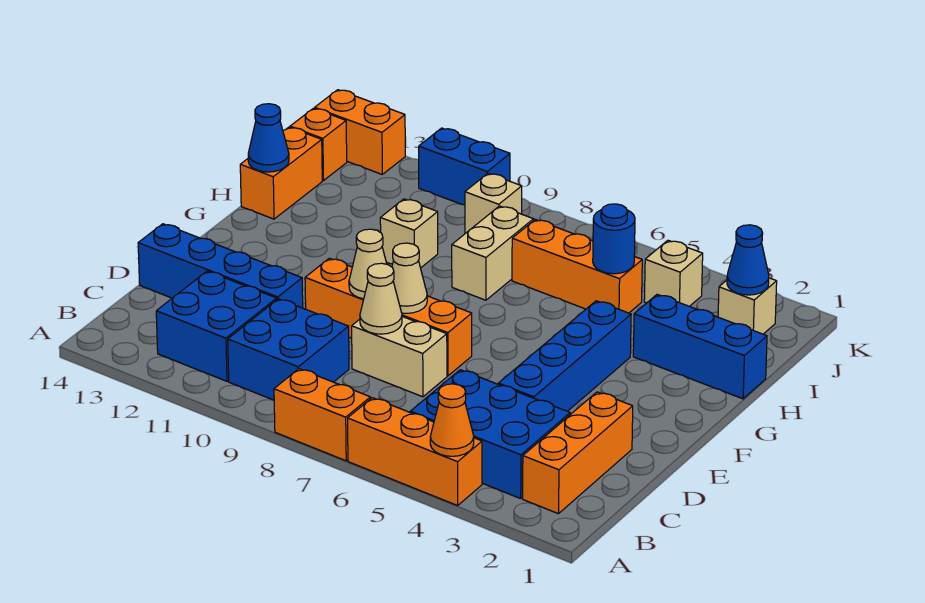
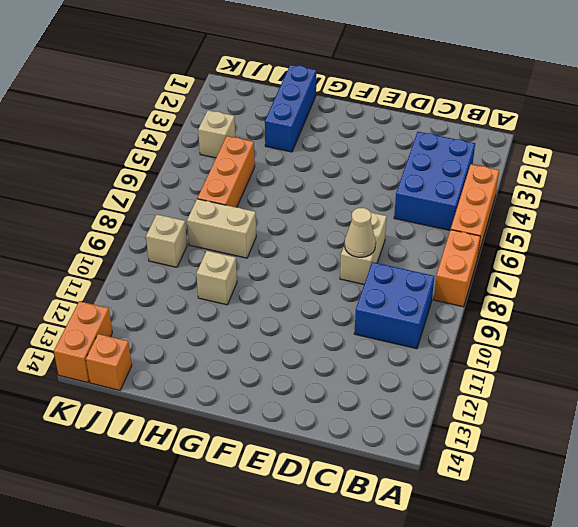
none -> orange brick B2:D2 level 1
none -> blue brick B11:C12 level 1
none -> blue brick D4:G4 level 1

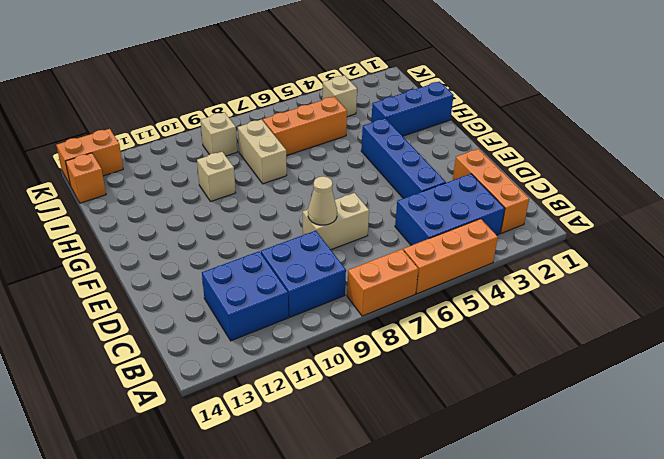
none -> blue brick D11:D14 level 1
none -> orange brick E7:E10 level 1
none -> orange brick H14:I14 level 1

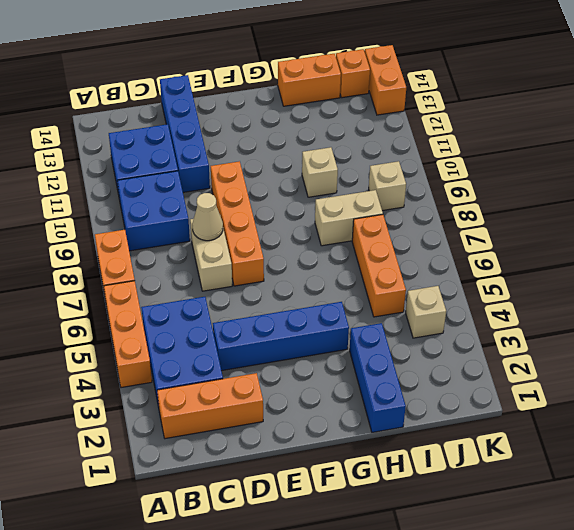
none -> tan brick J2 level 1
none -> blue brick K10:K11 level 1
none -> orange cone A4 level 2

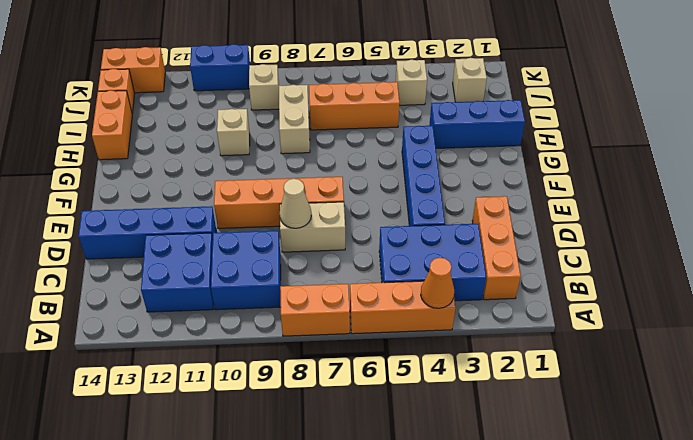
none -> tan cone E8 level 2
none -> tan cone E9 level 2
none -> blue cone H14 level 2

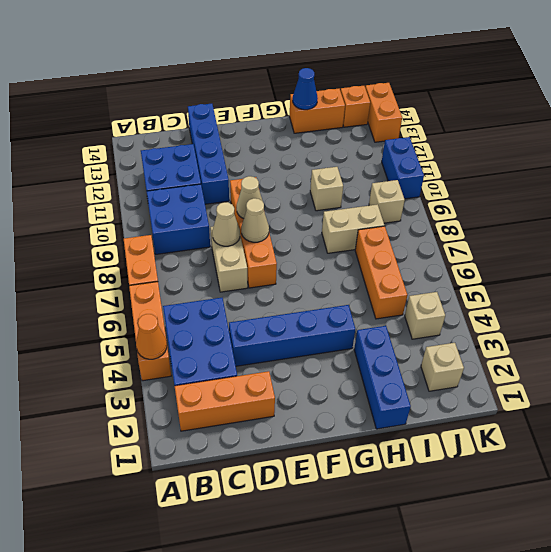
none -> blue round brick I5 level 2
none -> blue cone J2 level 2

